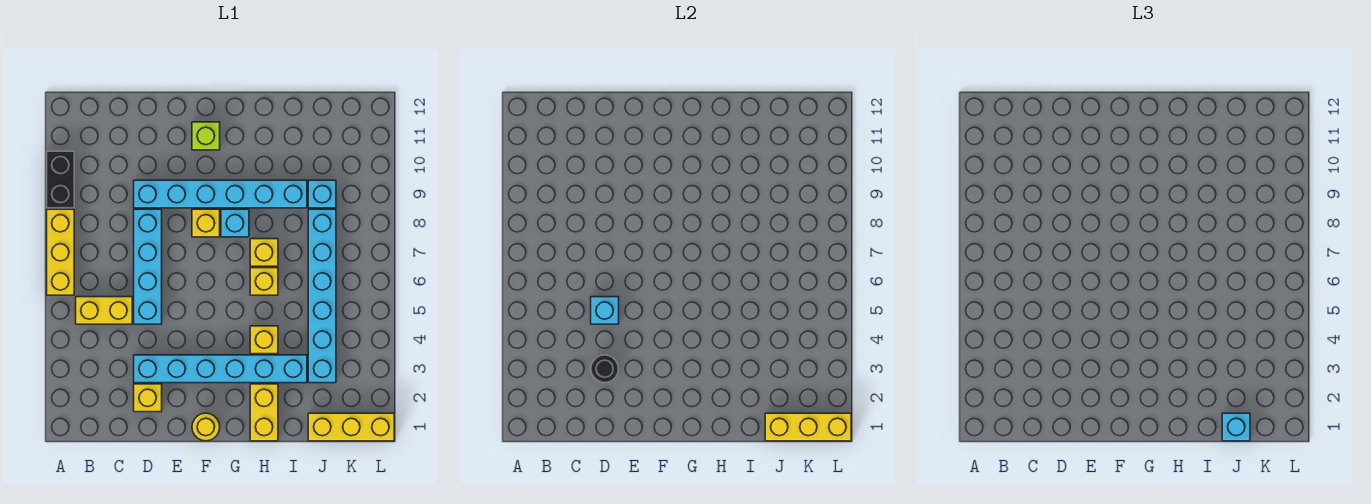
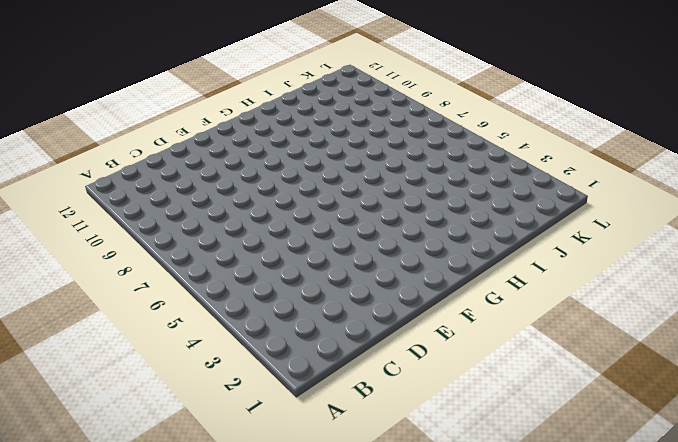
none -> yellow brick A6:A8 level 1
none -> black brick A9:A10 level 1
none -> yellow brick B5:C5 level 1

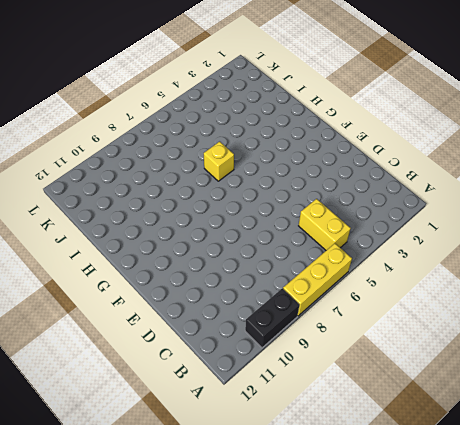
none -> yellow brick D2 level 1
none -> cyan brick D3:I3 level 1
none -> cyan brick D5:D8 level 1

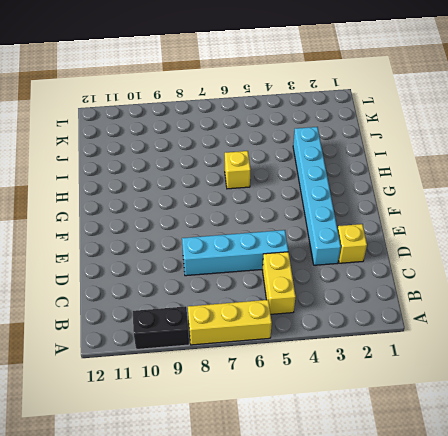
none -> cyan brick D9:I9 level 1
none -> yellow round brick F1 level 1
none -> yellow brick F8 level 1

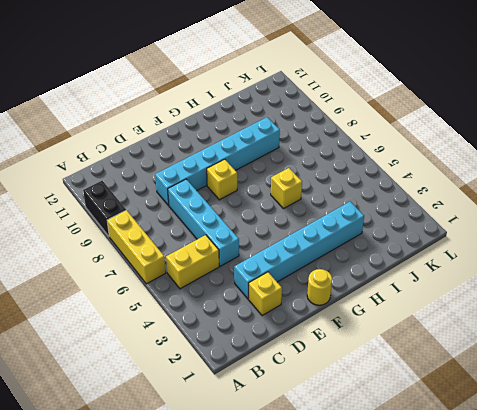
none -> lime brick F11 level 1
none -> cyan brick G8 level 1
none -> yellow brick H1:H2 level 1

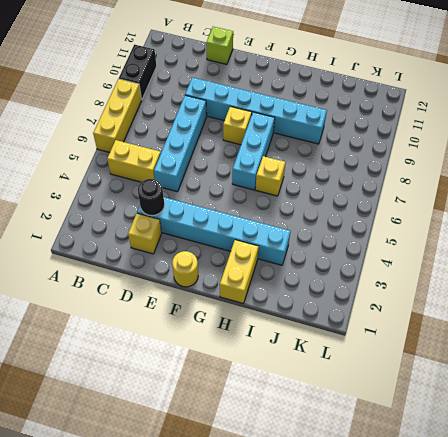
lime brick D12 level 1 -> lime brick F11 level 1
cyan brick G6:G8 level 1 -> cyan brick G8 level 1
none -> yellow brick H4 level 1
none -> yellow brick H7 level 1
none -> yellow brick J1:L1 level 1

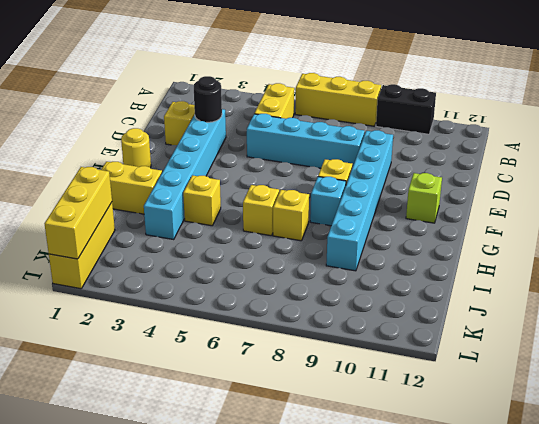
none -> cyan brick J3:J8 level 1
none -> cyan brick J9 level 1
none -> cyan brick D5 level 2

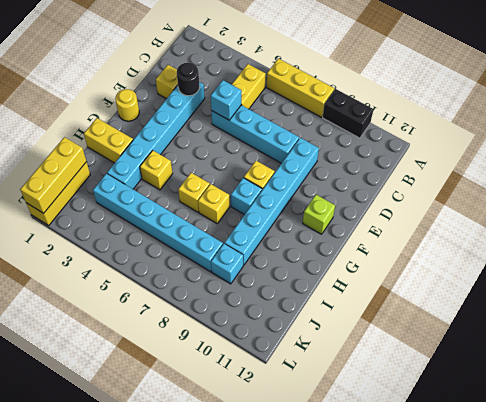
none -> cyan brick J1 level 3

